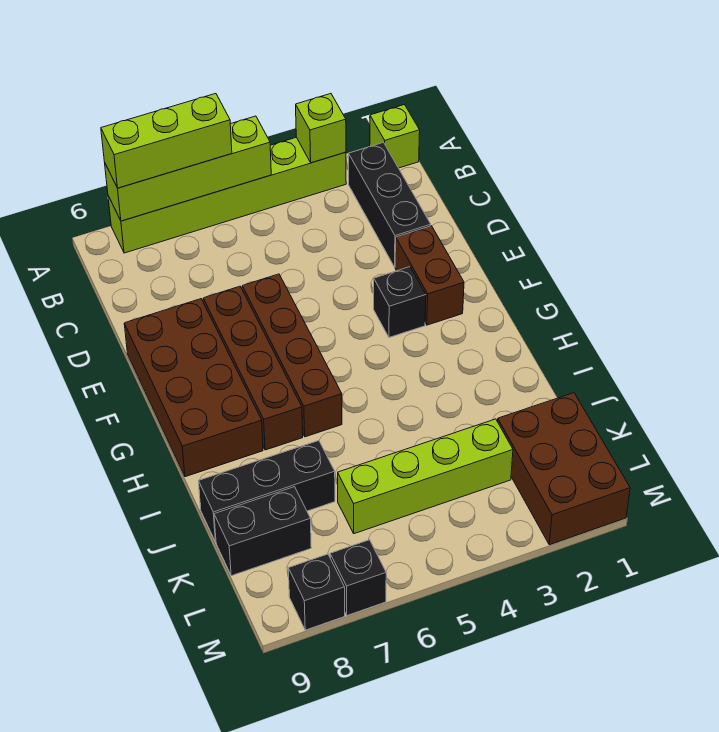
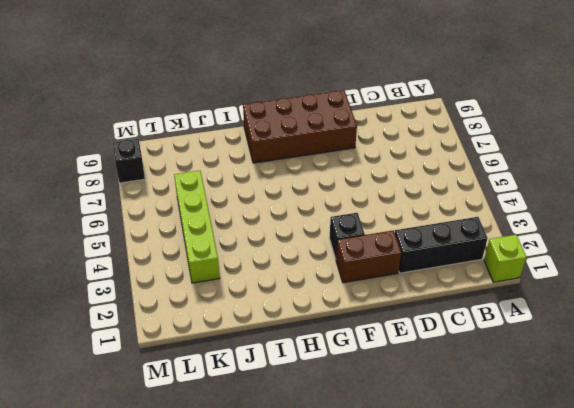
none -> lime brick A3:A8 level 1
none -> brown brick E6:H6 level 1
none -> brown brick E7:H7 level 1

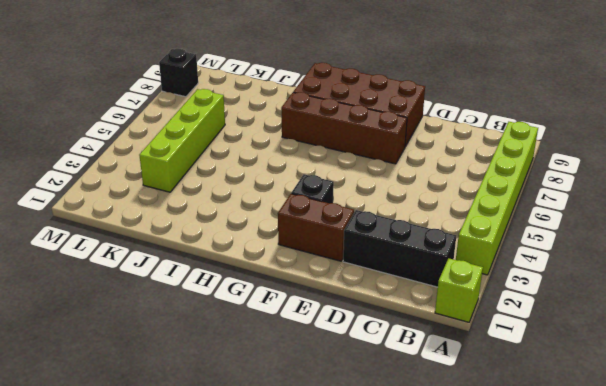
none -> brown brick E6:H6 level 1
none -> black brick J7:J9 level 1
none -> brown brick K1:M2 level 1

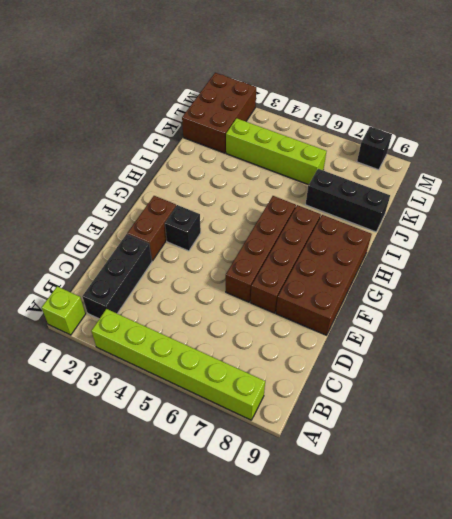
none -> black brick K8:K9 level 1
none -> black brick M7 level 1
none -> lime brick A3 level 2

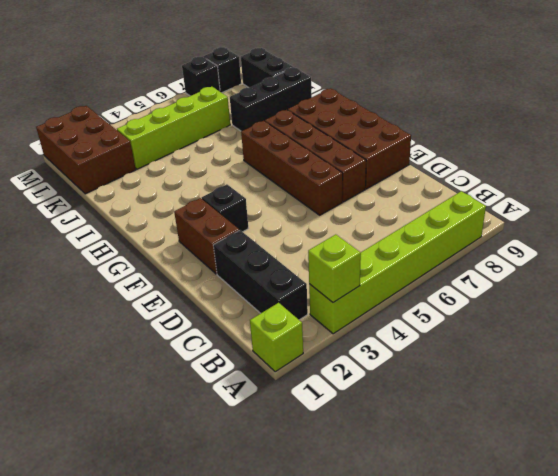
black brick K9:L9 level 1 -> black brick K8:K9 level 1
none -> lime brick A5:A8 level 2
none -> lime brick A6:A8 level 3

